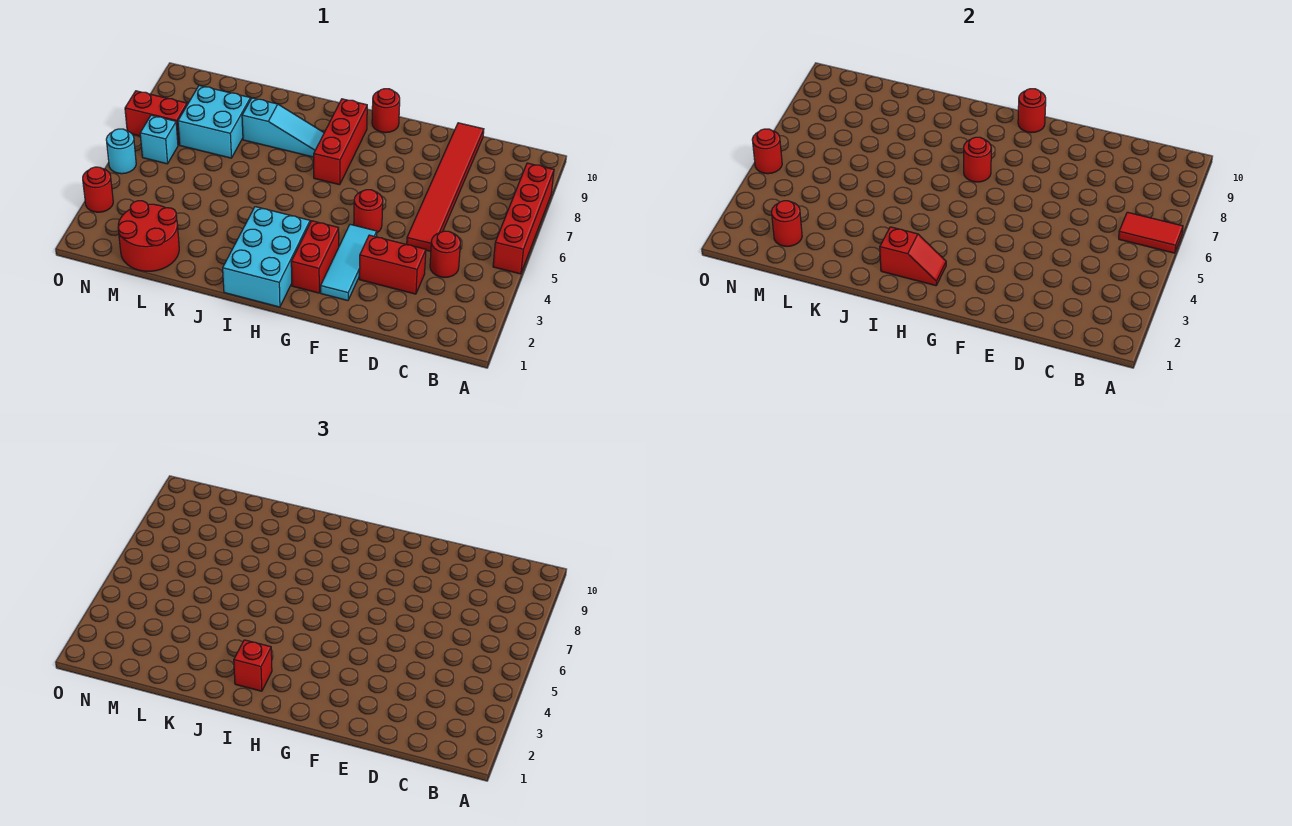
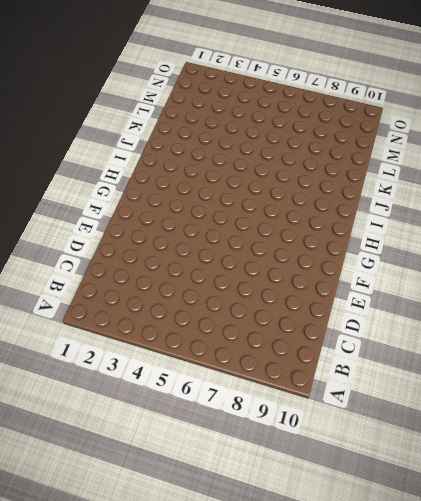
none -> red brick A5:A8 level 1
none -> red round brick C4 level 1
none -> red brick D3:E3 level 1

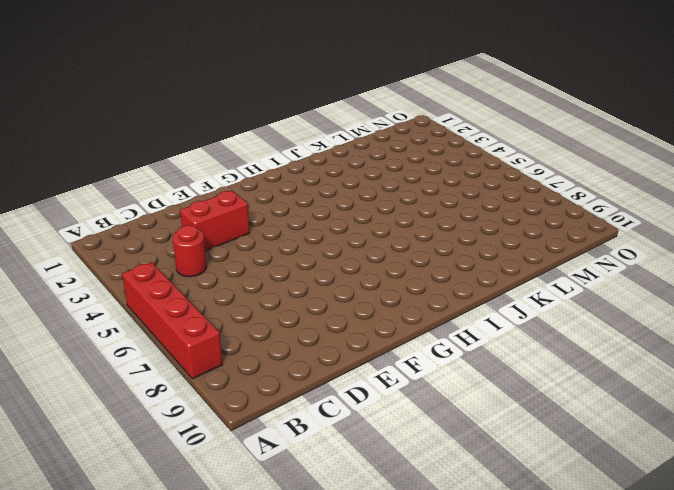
none -> red tile D5:D10 level 1
none -> cyan tile F2:F4 level 1
none -> red round brick F5 level 1

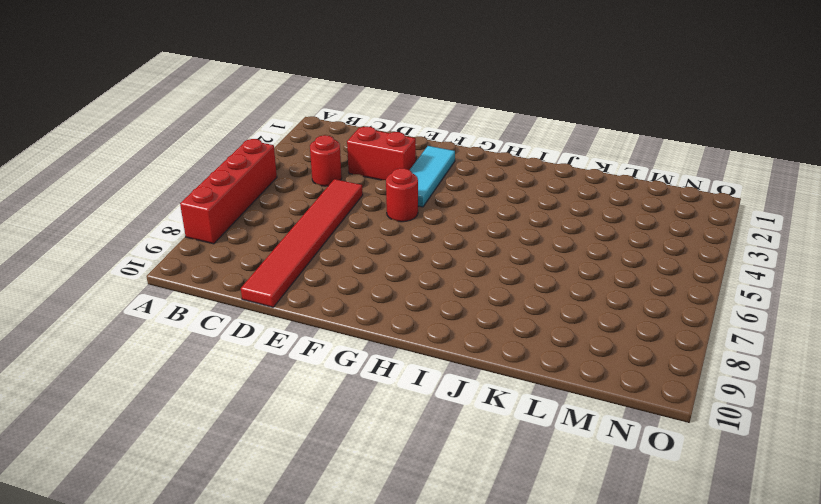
none -> red brick G2:G3 level 1
none -> red round brick G10 level 1
none -> cyan brick H1:I3 level 1

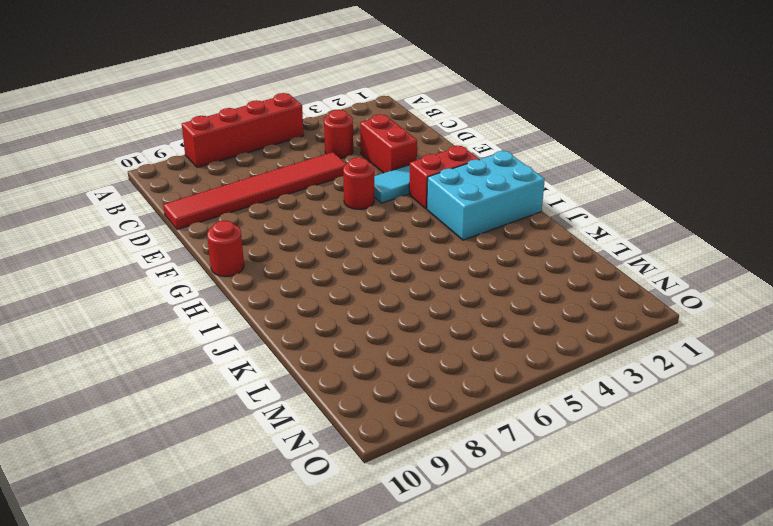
none -> red brick H7:H9 level 1
none -> cyan slope I8:K8 level 1 top K
none -> red round brick L1:M2 level 1

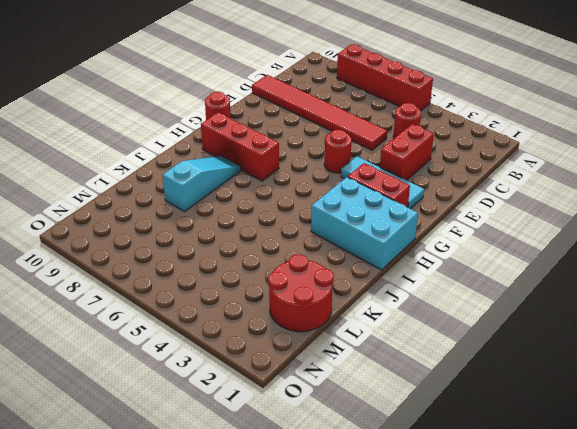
none -> cyan brick L7:M8 level 1
none -> cyan brick N6 level 1
none -> red brick N7:O7 level 1

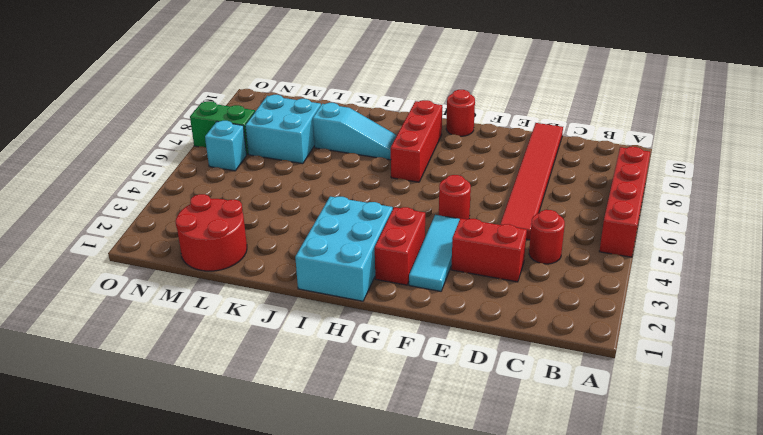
green brick N7:O7 level 1 -> red brick N7:O7 level 1
none -> red round brick O3 level 1
none -> cyan round brick O5 level 1
none -> red tile A6:B6 level 2

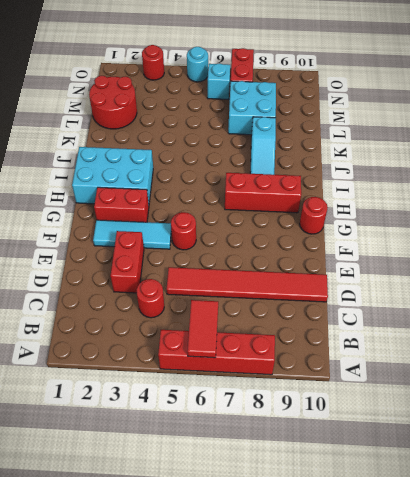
none -> red round brick G10 level 2
none -> red slope H2:I2 level 2 top I
none -> red round brick H7 level 2

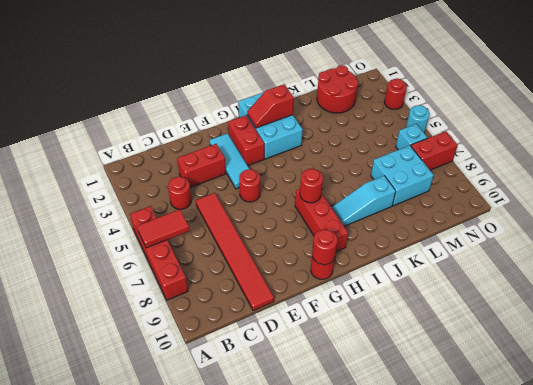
none -> red round brick M2 level 2
none -> red round brick O5 level 2
none -> red brick I2 level 3

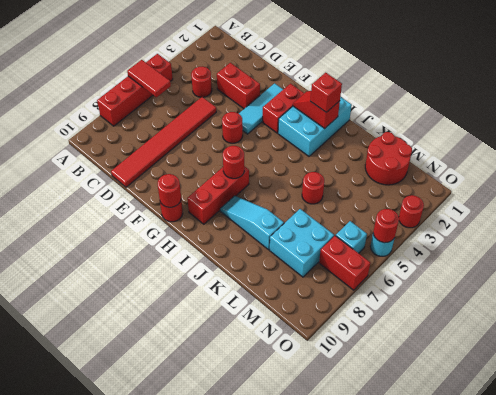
red round brick K5 level 1 -> red round brick M2 level 2

